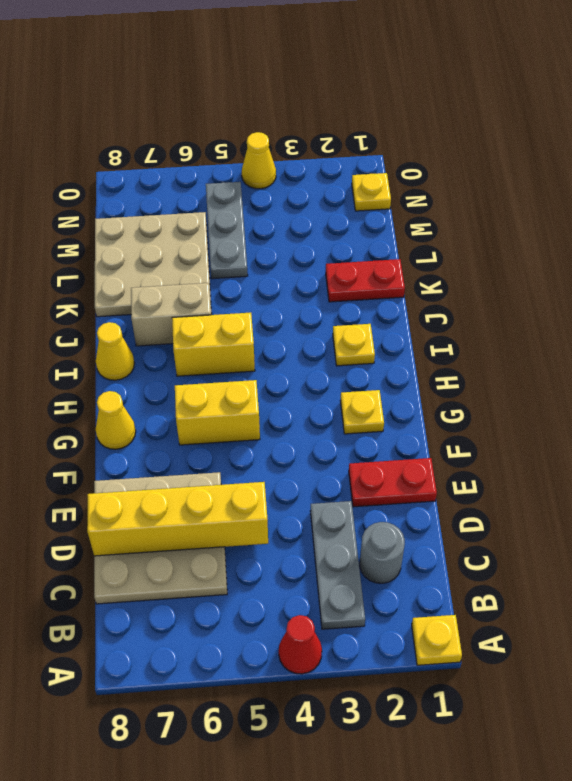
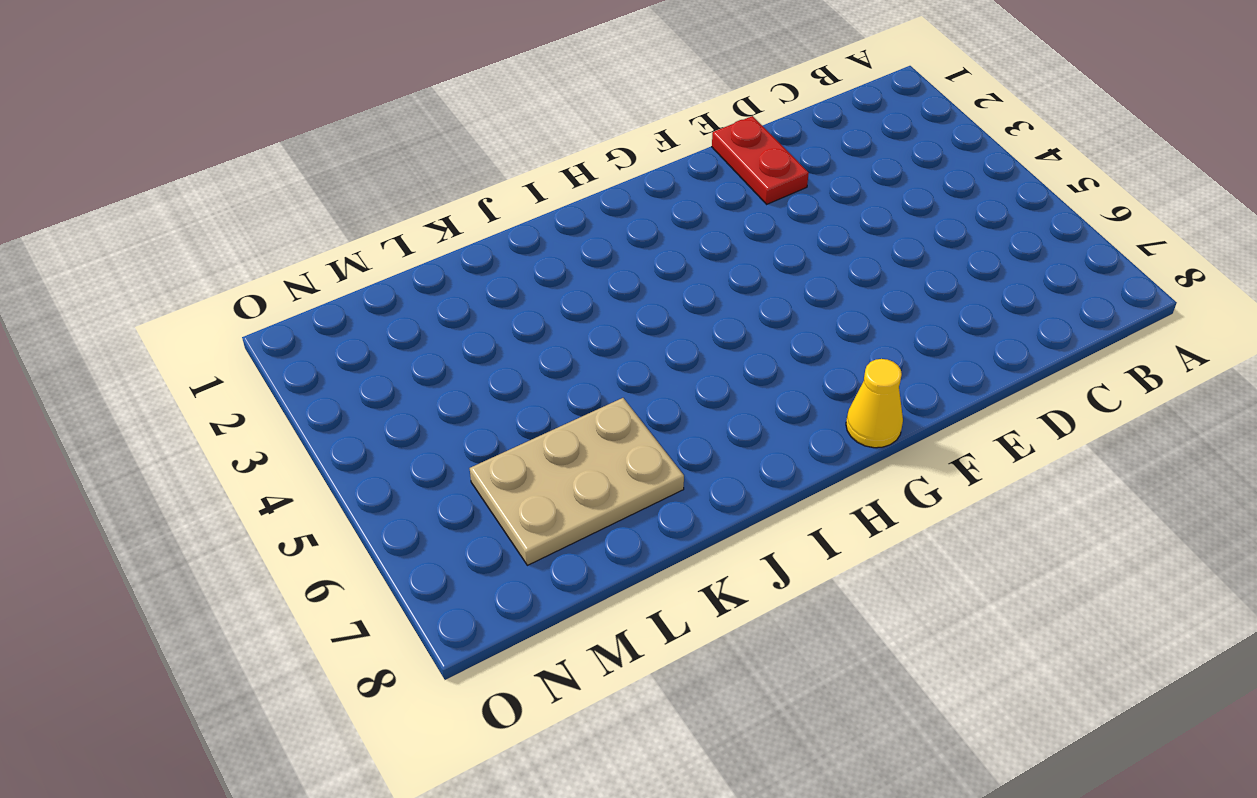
tan plate K6:M7 level 1 -> tan plate K6:M8 level 1
none -> yellow plate A1 level 1
none -> red cone A4 level 1
none -> grey plate B3:D3 level 1

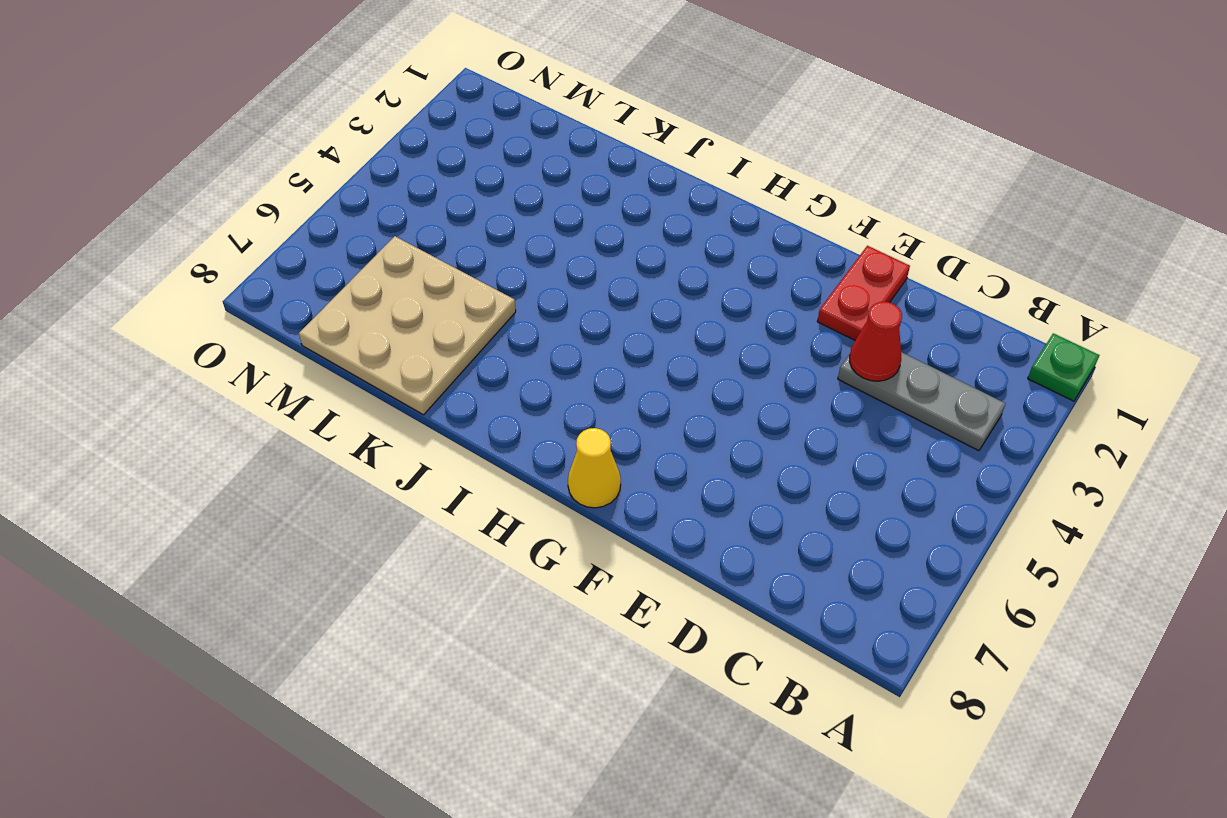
green plate A1 level 1 -> yellow plate A1 level 1
red cone D3 level 2 -> red cone A4 level 1
none -> grey round brick C2 level 1
none -> tan plate C6:E8 level 1
none -> yellow plate G2 level 1

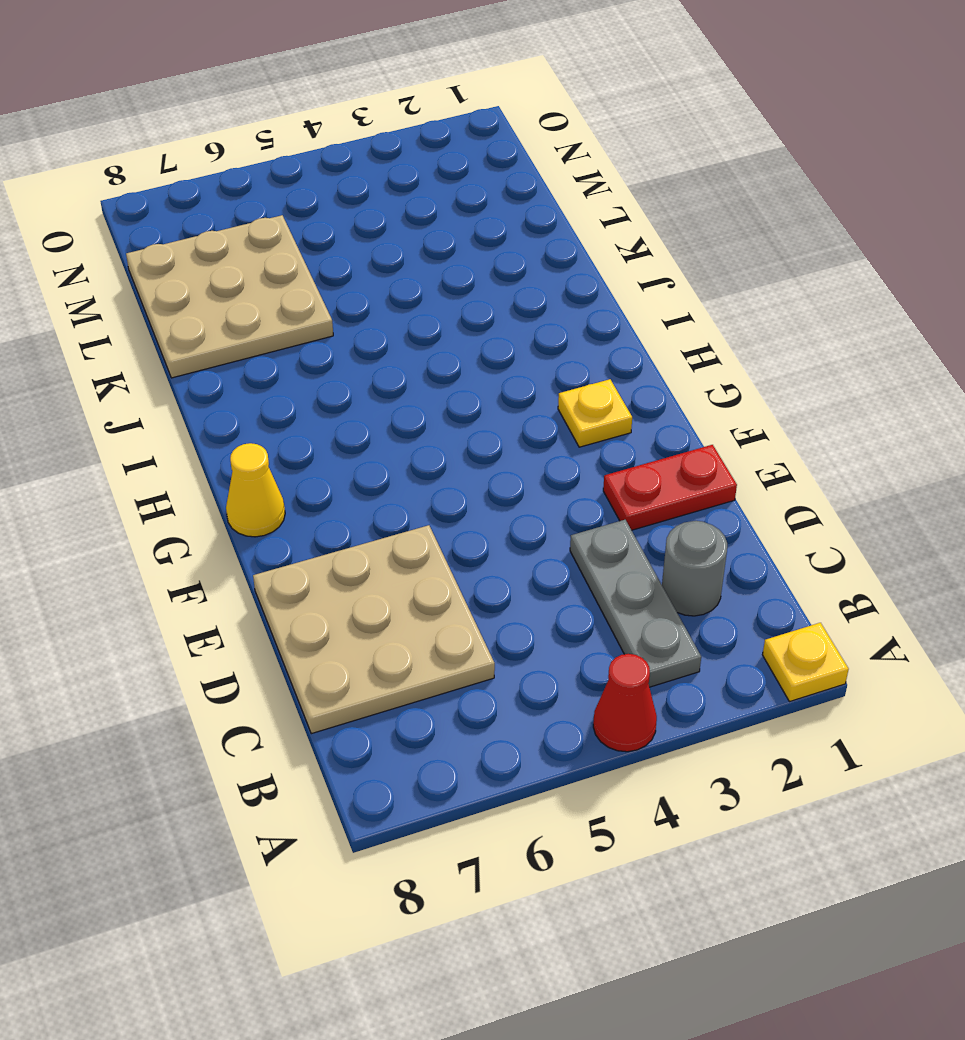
none -> yellow brick G5:G6 level 1
none -> yellow plate I2 level 1
none -> yellow brick I5:I6 level 1

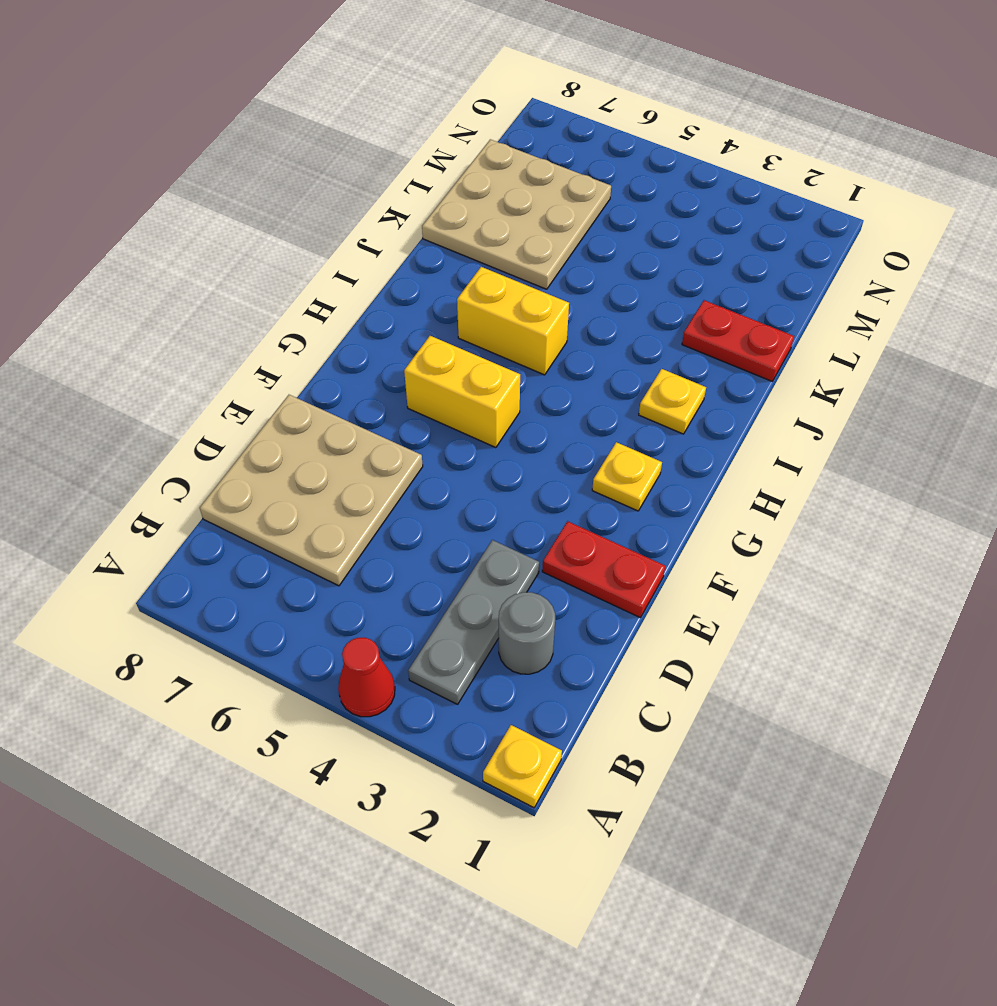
none -> yellow cone G8 level 1
none -> yellow cone I8 level 1
none -> tan brick J6:J7 level 1

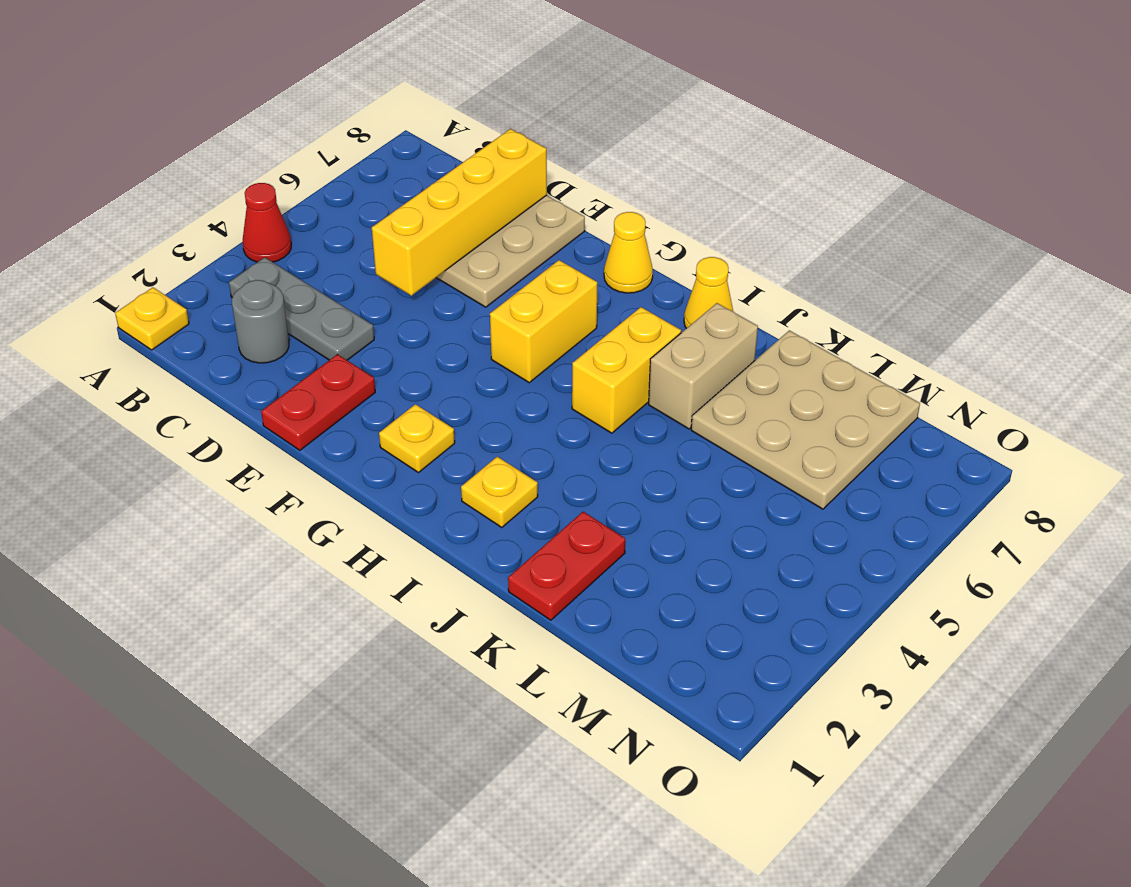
none -> grey plate L5:N5 level 1
none -> yellow plate N1 level 1
none -> yellow cone O4 level 1

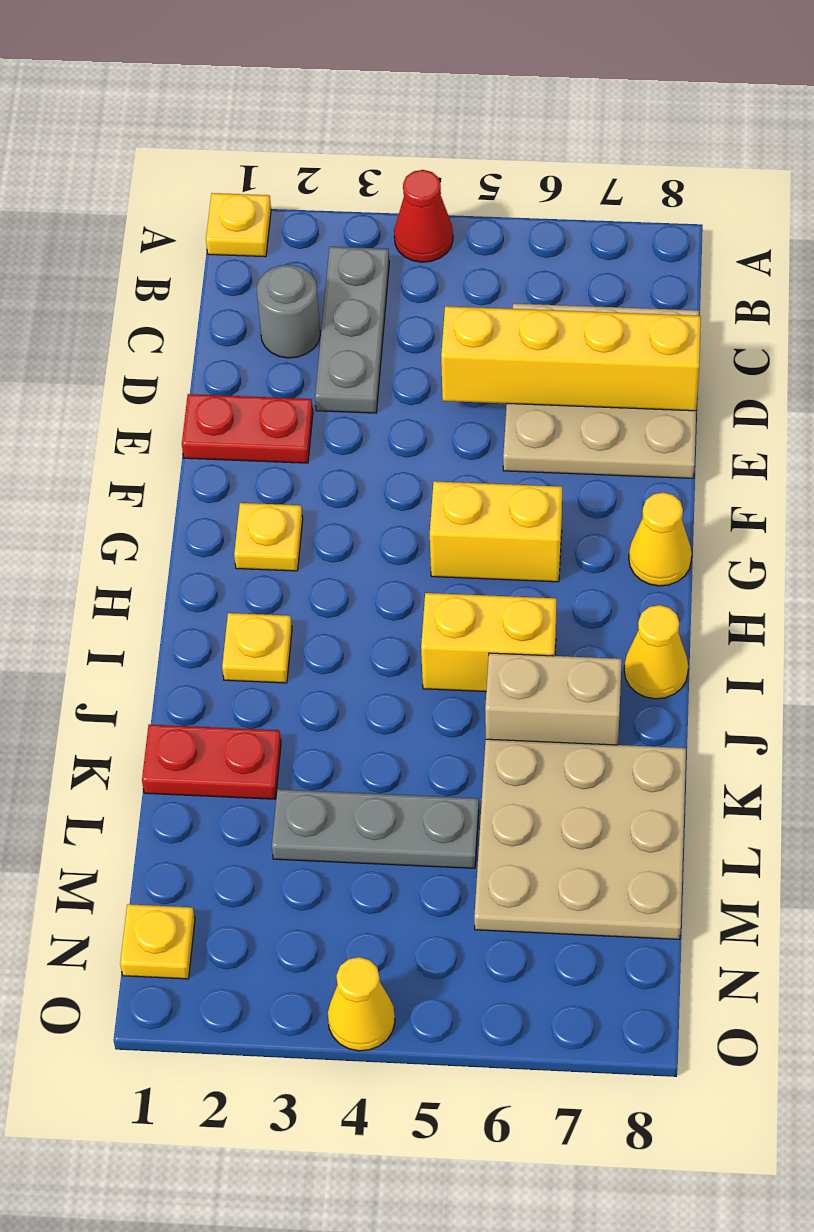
grey plate L3:L5 level 1 -> grey plate L5:N5 level 1

